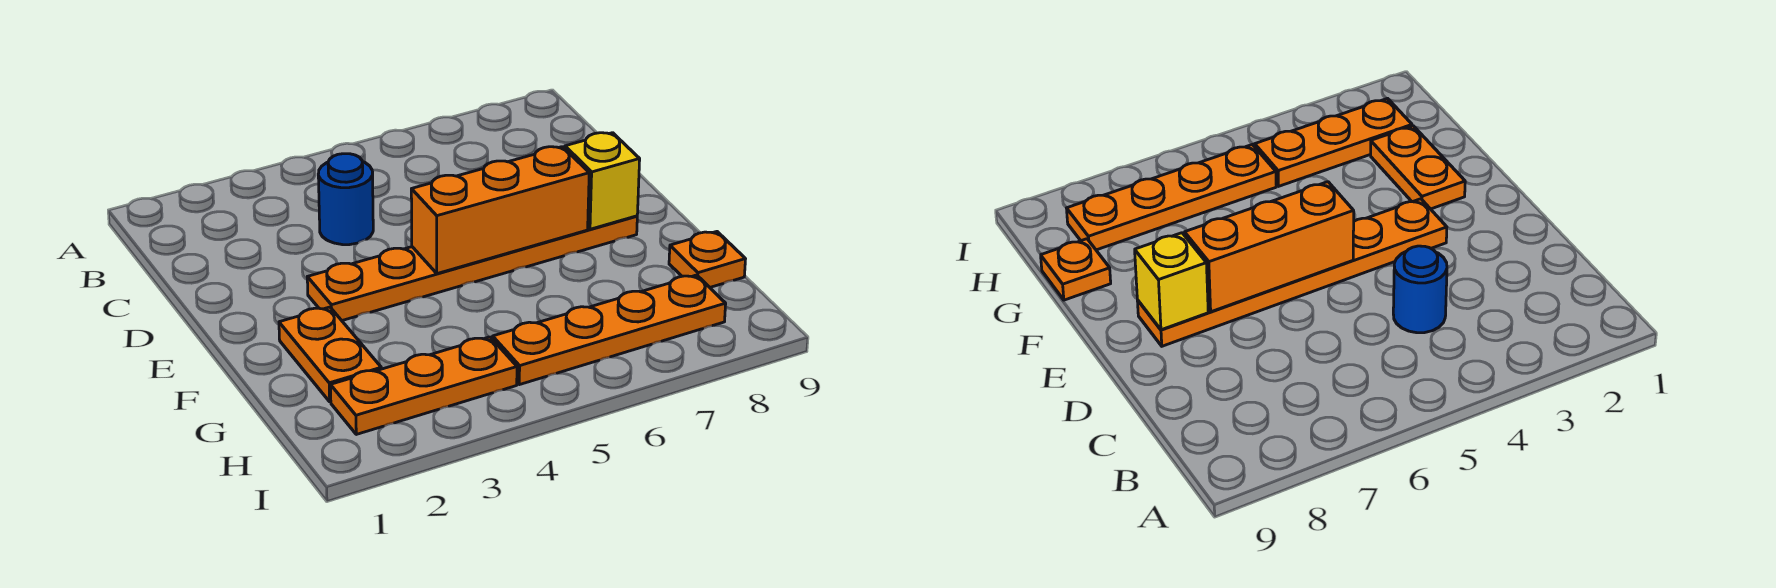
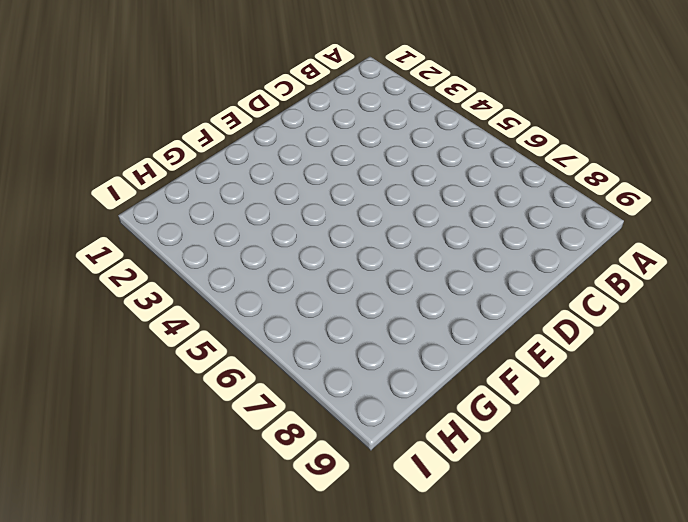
none -> blue round brick C4 level 1
none -> orange plate E3:E8 level 1

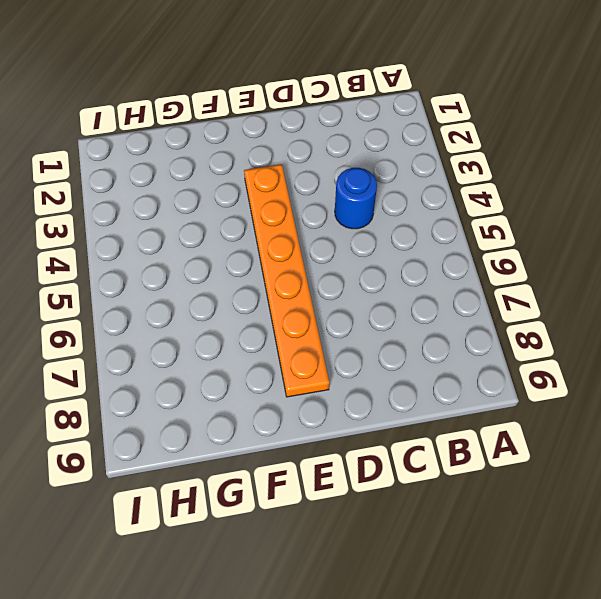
none -> orange plate F2:G2 level 1
none -> orange plate G9 level 1

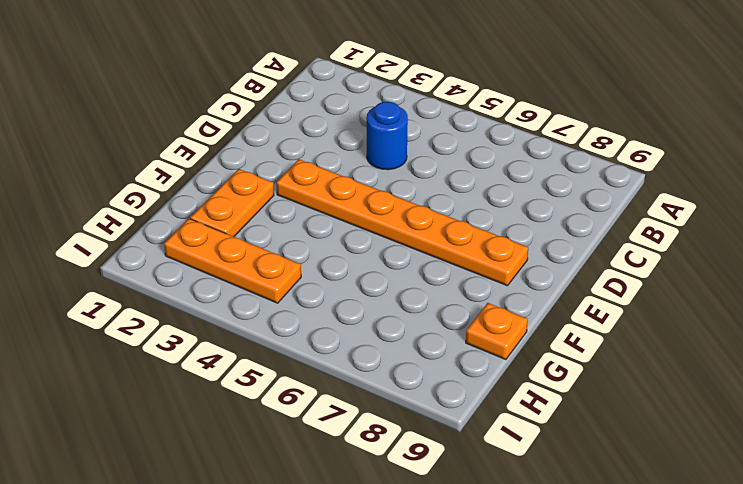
none -> orange plate H5:H8 level 1
none -> orange brick E5:E7 level 2

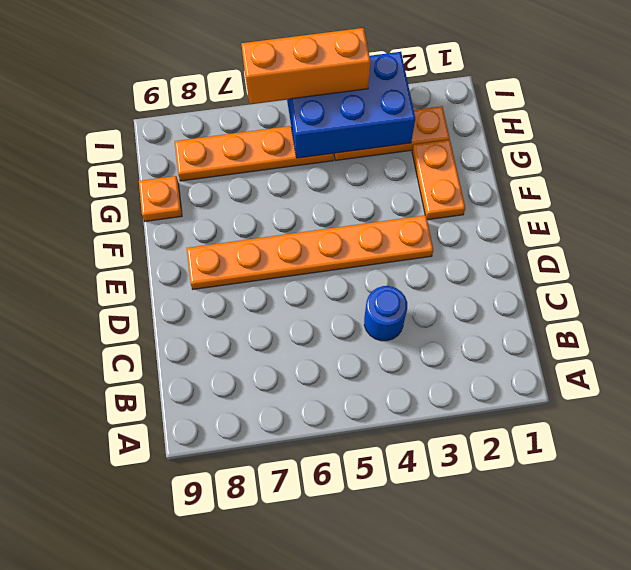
blue brick H3:I5 level 2 -> none
orange brick I4:I6 level 3 -> orange brick E5:E7 level 2
none -> yellow brick E8 level 2

